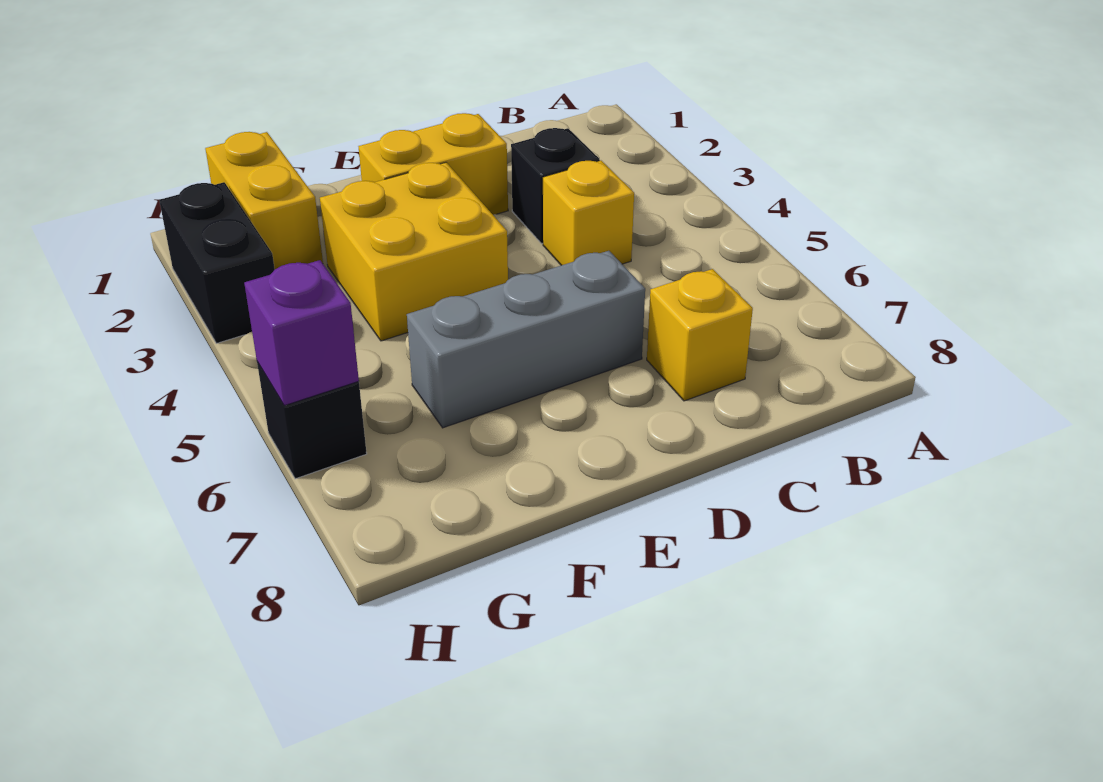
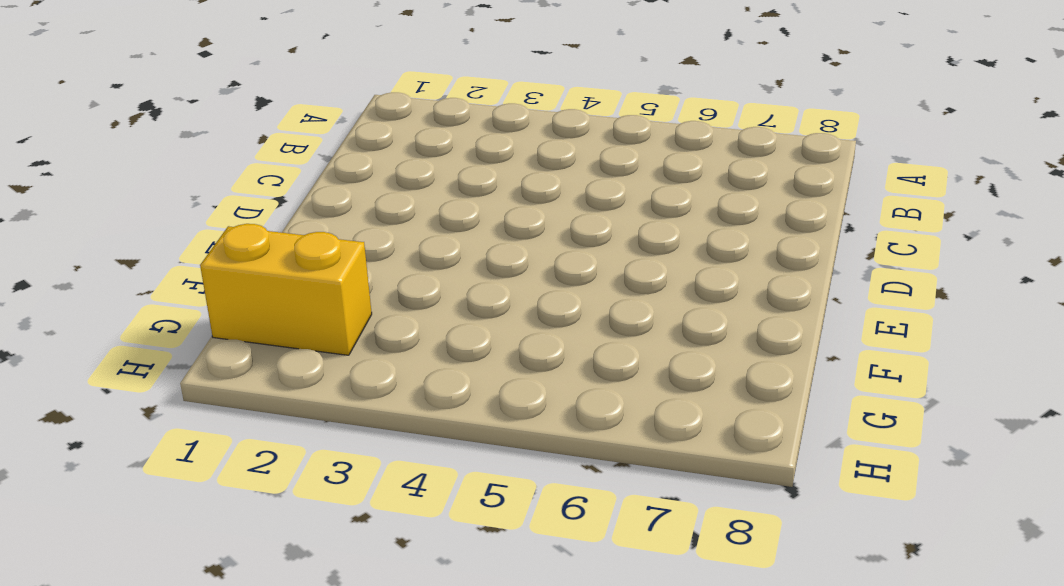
none -> black brick C3 level 1
none -> yellow brick C4 level 1

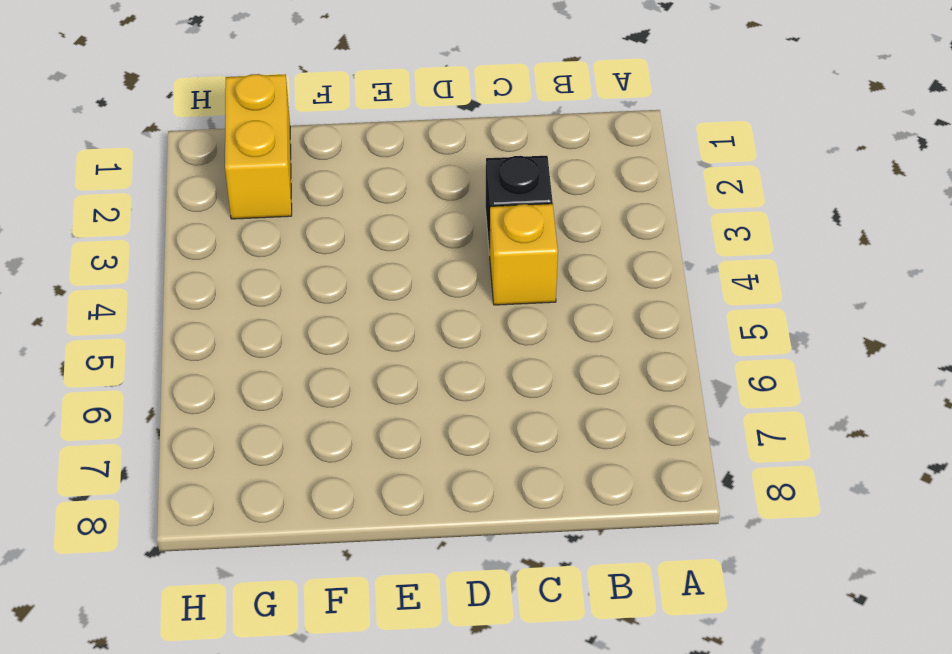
none -> yellow brick C7 level 1
none -> yellow brick D2:E2 level 1

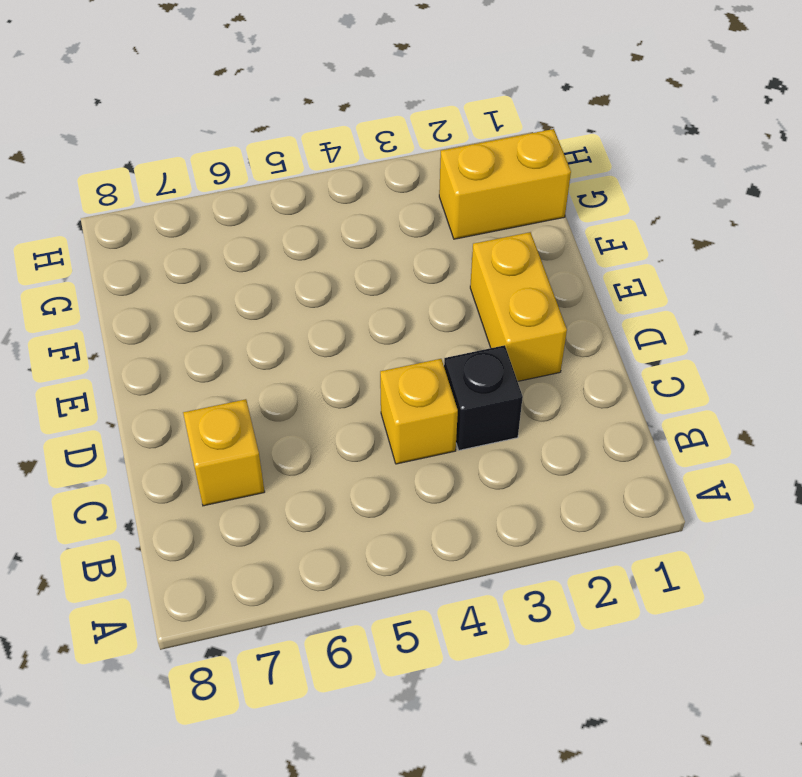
none -> grey brick D6:F6 level 1
none -> yellow brick E3:F4 level 1

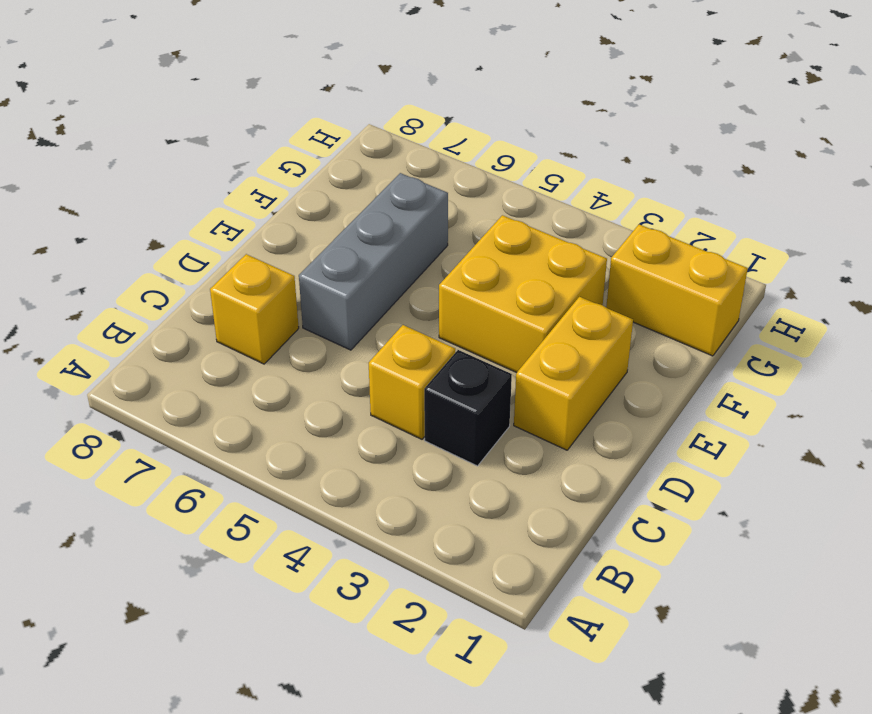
none -> black brick H2:H3 level 1
none -> black brick H6 level 1

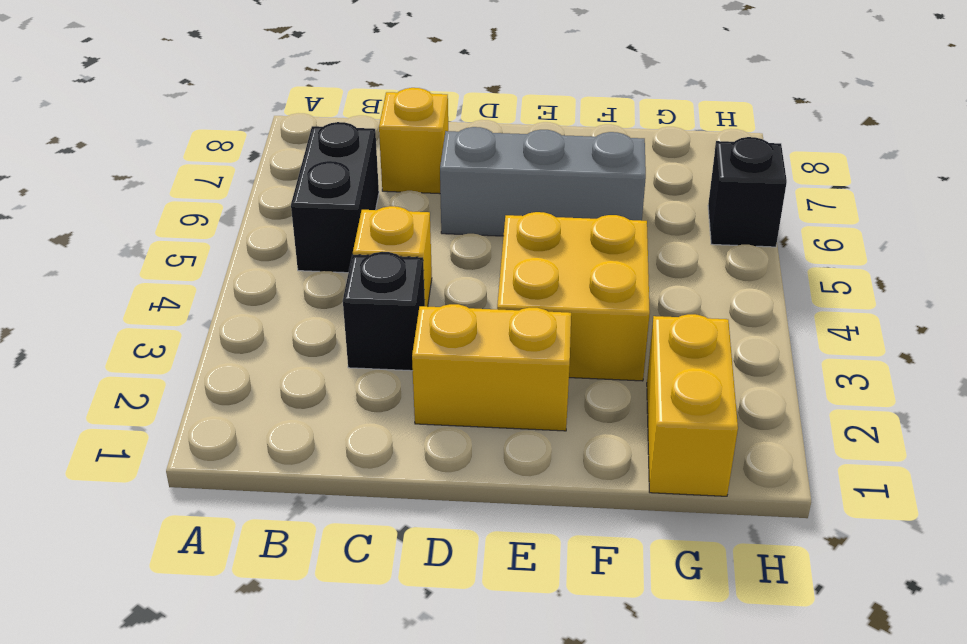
black brick B5:B6 level 1 -> black brick H2:H3 level 1
none -> purple brick H6 level 2

